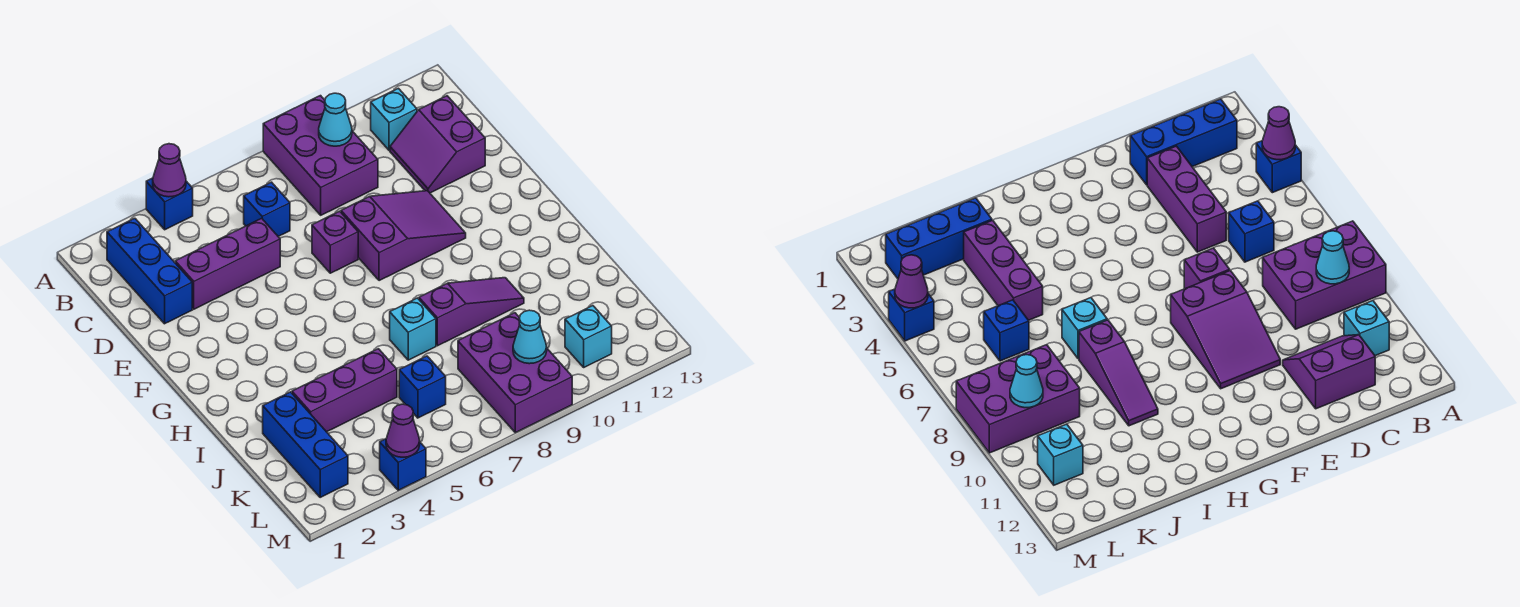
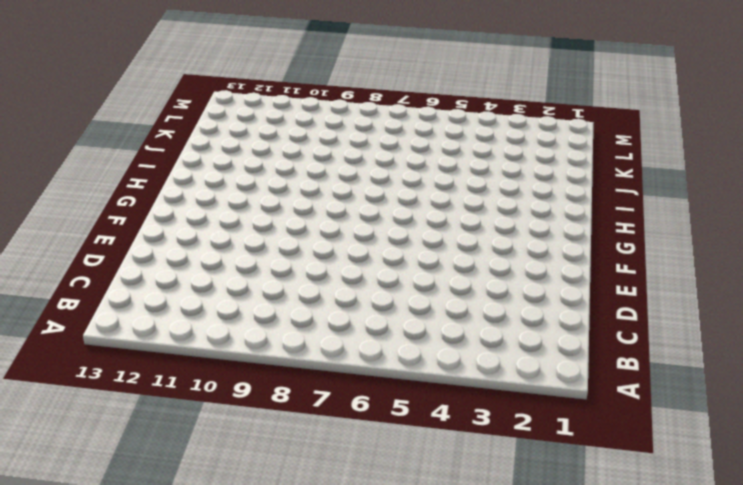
none -> blue brick A4 level 1
none -> purple brick A8:C9 level 1
none -> blue brick B2:D2 level 1

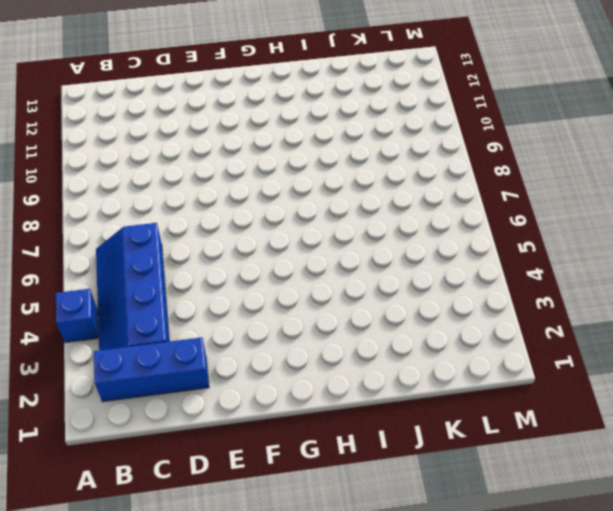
blue slope B3:C6 level 1 top C -> blue brick C6 level 1
none -> purple brick A8:C9 level 1
none -> cyan brick B11 level 1
none -> purple slope C11:D12 level 1 top 12

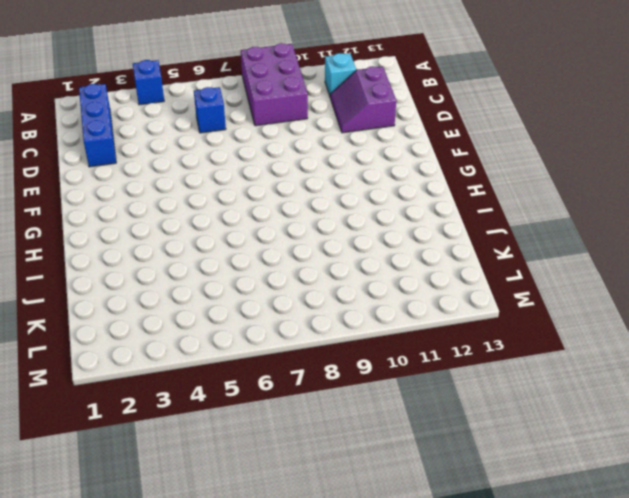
none -> purple brick D3:D5 level 1
none -> purple brick E7 level 1
none -> purple slope E8:F10 level 1 top 8

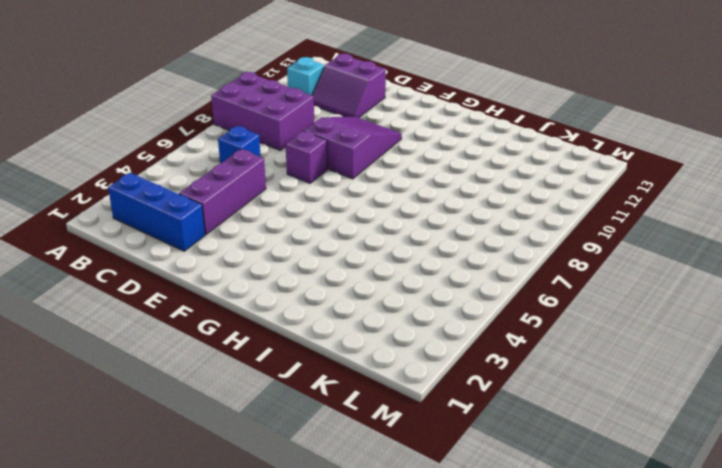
none -> blue brick A4 level 1
none -> cyan brick I7 level 1
none -> purple slope I8:I10 level 1 top 8

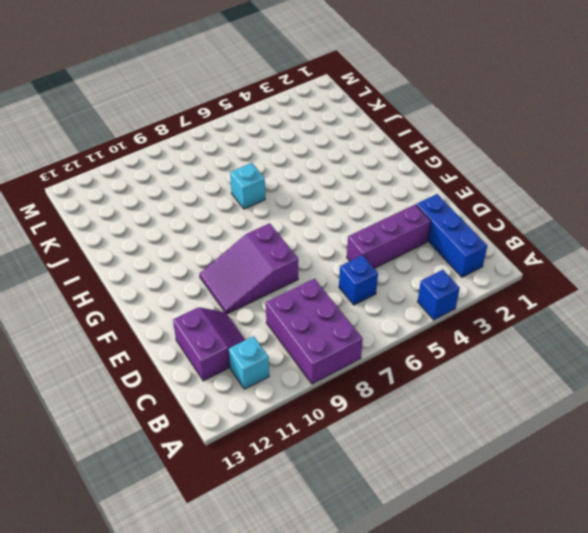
none -> purple brick E7 level 1
none -> purple slope I8:I10 level 1 top 8
none -> blue brick J2:L2 level 1

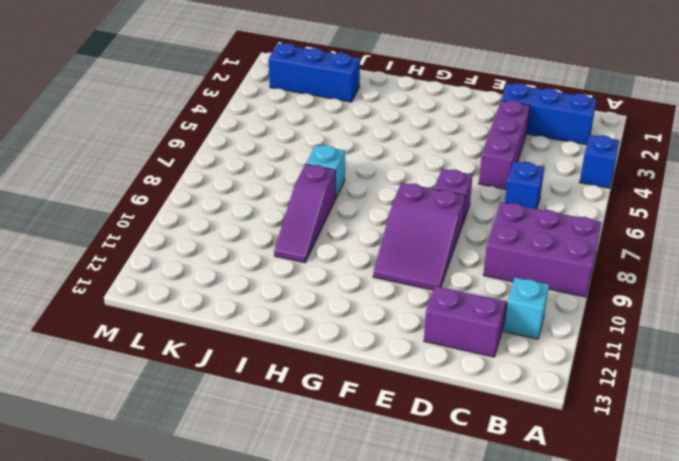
none -> purple brick J3:J5 level 1
none -> blue brick K6 level 1
none -> purple brick K8:M9 level 1

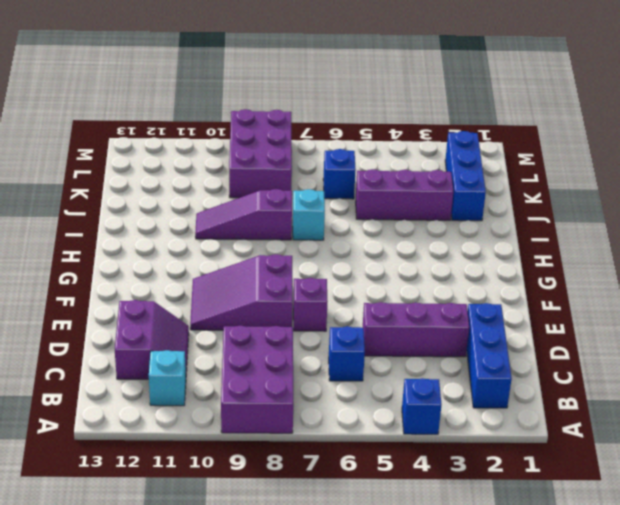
none -> cyan brick L11 level 1
none -> blue brick M4 level 1
none -> purple cone A4 level 2

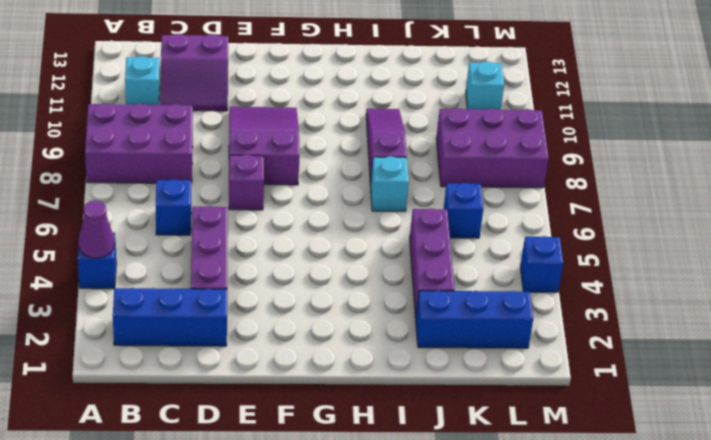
none -> cyan cone B9 level 2
none -> cyan cone L9 level 2
none -> purple cone M4 level 2

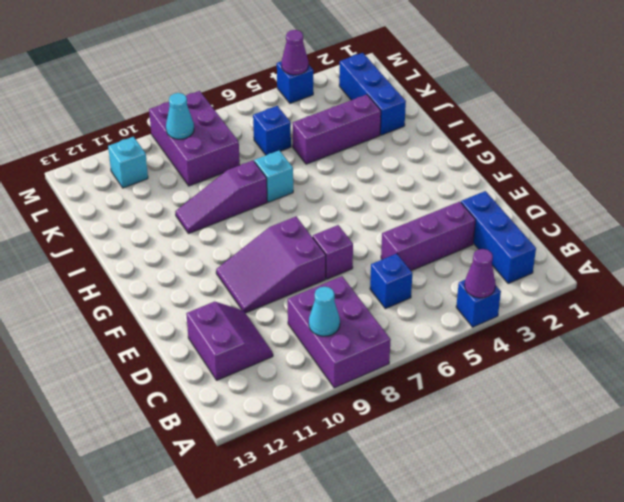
none -> cyan brick B11 level 1

